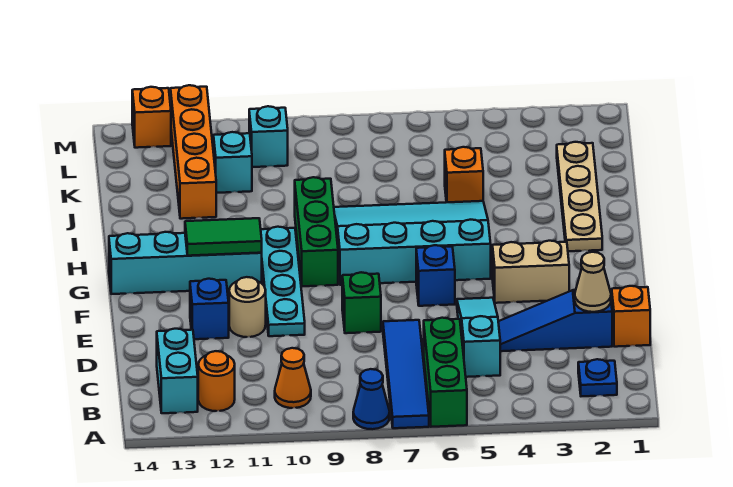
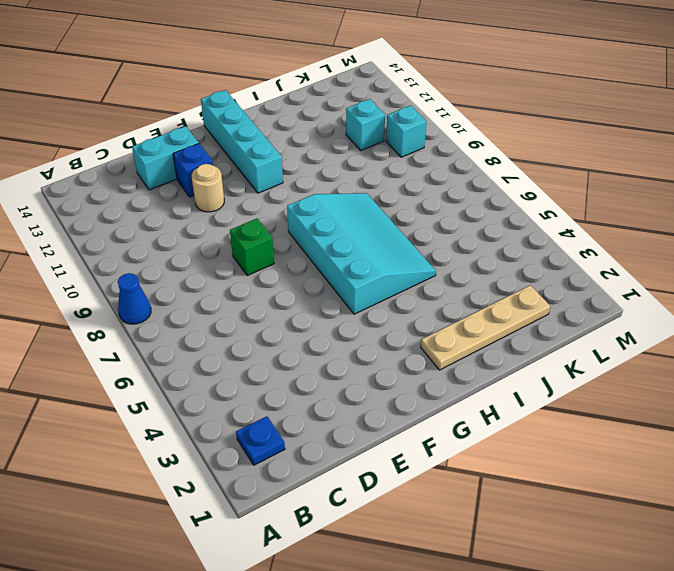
cyan brick D13:E13 level 1 -> cyan brick B13:C13 level 1
none -> green brick A6:C6 level 1
none -> blue tile A7:D7 level 1
none -> orange cone B10 level 1

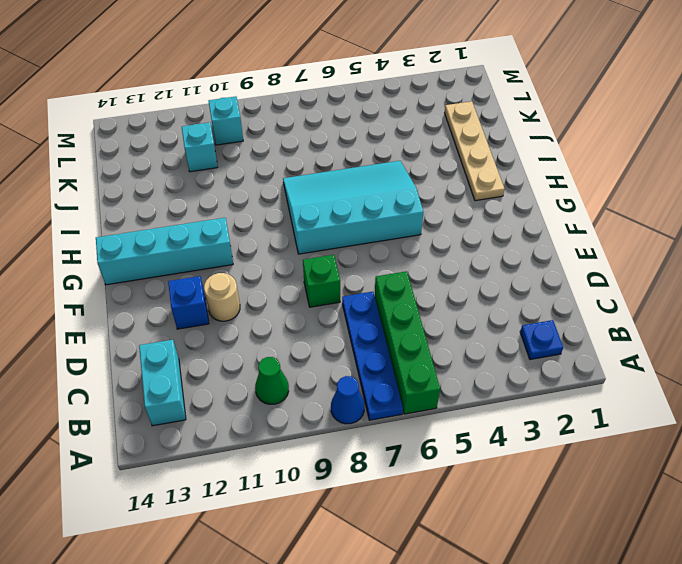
green brick A6:D6 level 1 -> green brick A6:C6 level 1
blue plate A7:D7 level 1 -> blue tile A7:D7 level 1
green cone B10 level 1 -> orange cone B10 level 1
none -> orange round brick B12 level 1
none -> cyan slope C5:E5 level 1 top C
none -> orange brick D1 level 1

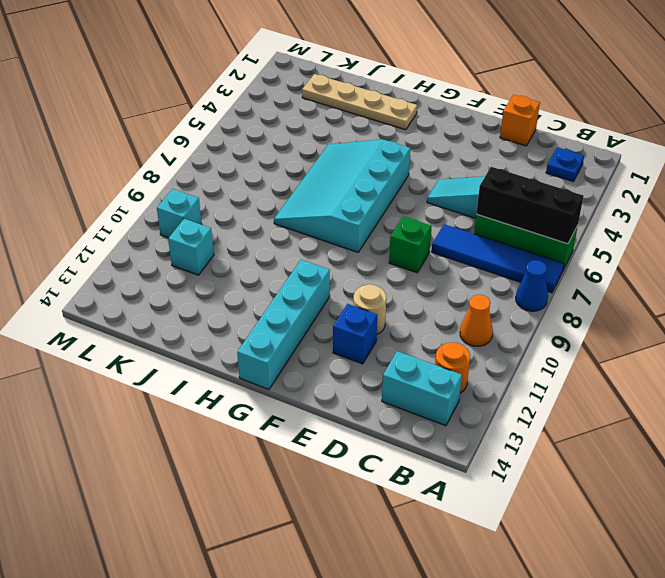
black brick A6:C6 level 2 -> none
none -> blue slope D2:D4 level 1 top 2
none -> cyan plate E10:H10 level 1
none -> tan brick F3:F4 level 1

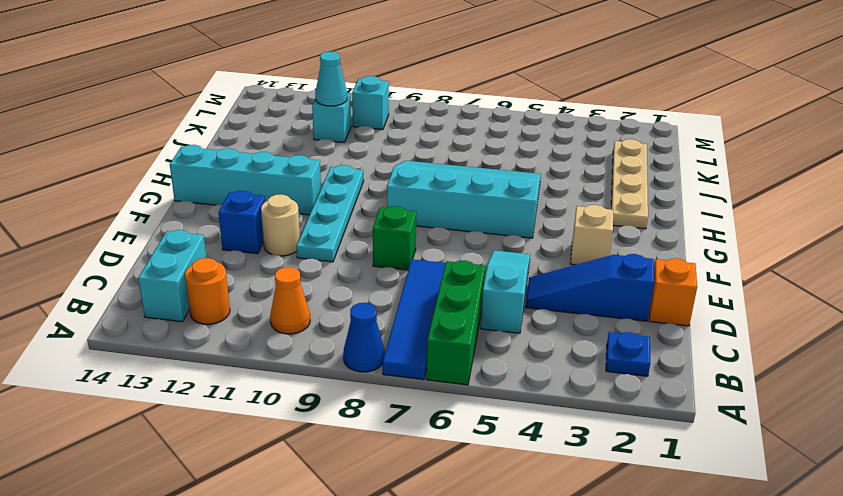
tan brick F3 level 1 -> tan brick F3:F4 level 1
cyan cone K11 level 2 -> none
none -> blue brick F6 level 1
none -> green brick G9:I9 level 1
none -> orange brick J5 level 1

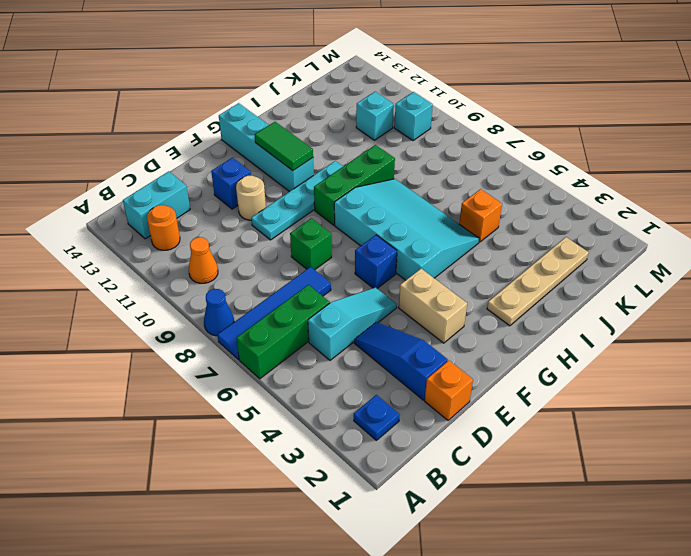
none -> orange brick J12:M12 level 1
none -> orange brick M13 level 1
none -> tan cone D2 level 2

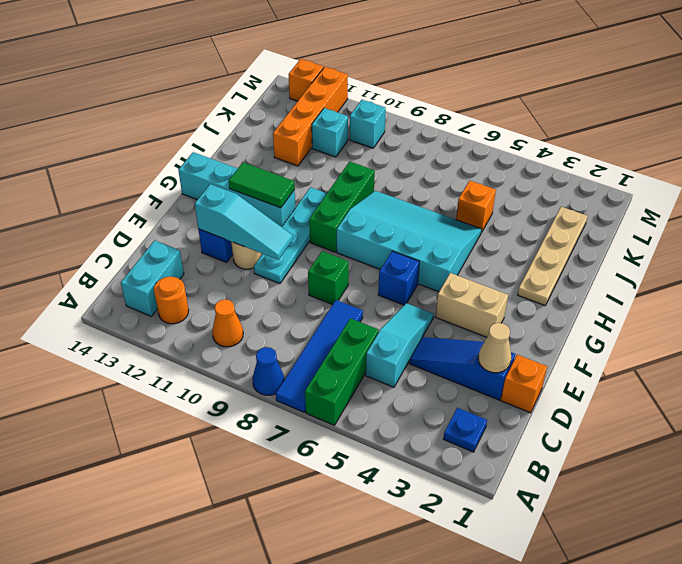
cyan slope E10:E12 level 2 top 12 -> none

